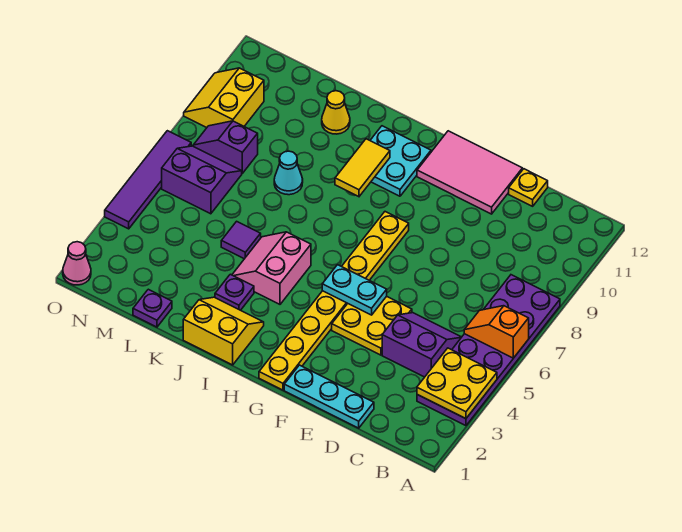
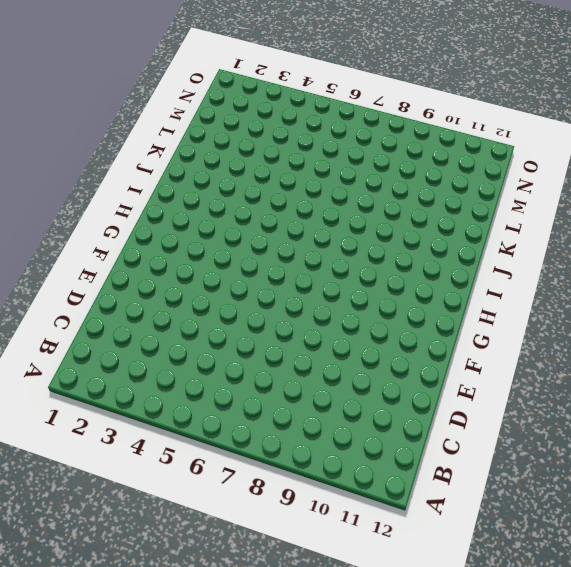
none -> purple plate A3:B8 level 1
none -> purple slope C4:D5 level 1 top 4
none -> cyan plate D1:F1 level 1

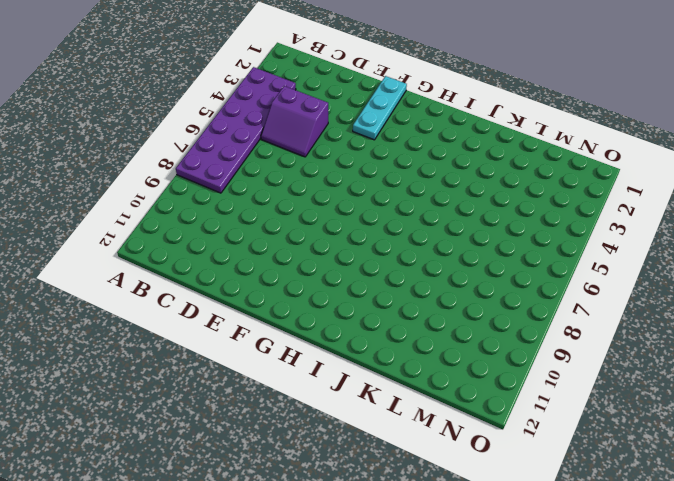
cyan plate F1:F3 level 1 -> cyan plate D1:F1 level 1
none -> yellow plate D12 level 1
none -> yellow plate E4:F5 level 1
none -> pink tile E11:G12 level 1

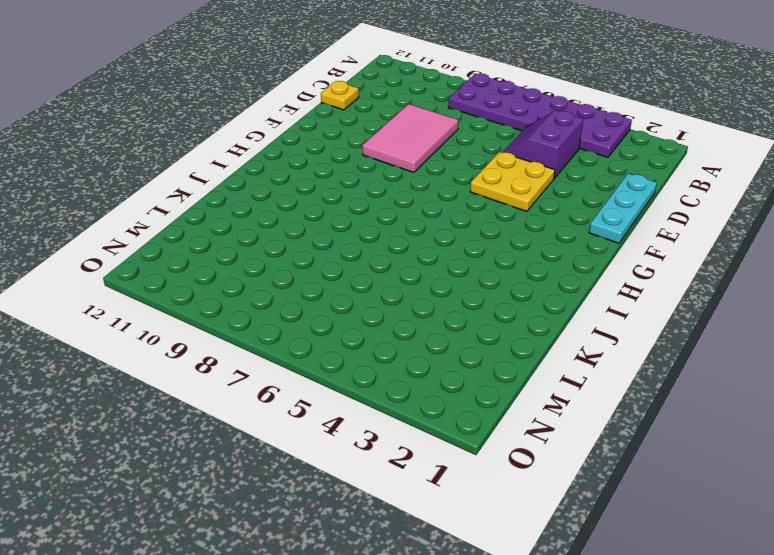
pink tile D8:F9 level 1 -> pink tile E11:G12 level 1
none -> yellow plate G1:G8 level 1
none -> cyan plate H10:I11 level 1
none -> yellow slope I1:J2 level 1 top 1

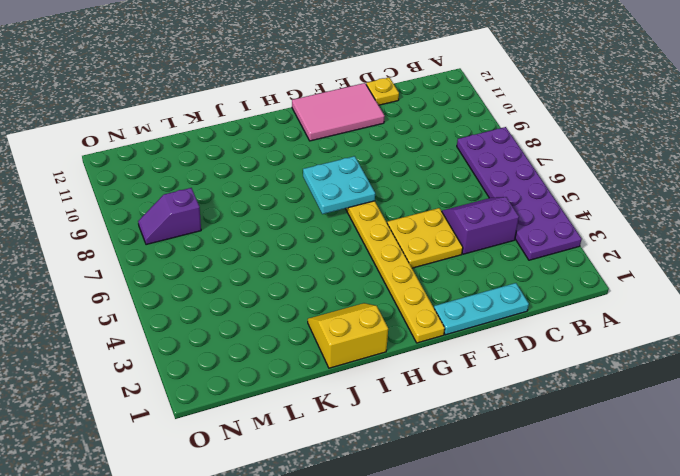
cyan plate G7:H8 level 2 -> cyan plate H10:I11 level 1
none -> pink slope I4:J5 level 1 top I
none -> purple plate J3 level 1
none -> purple tile K5 level 1

